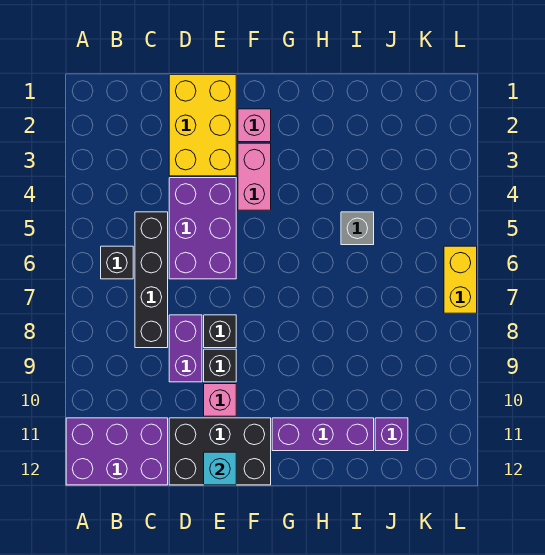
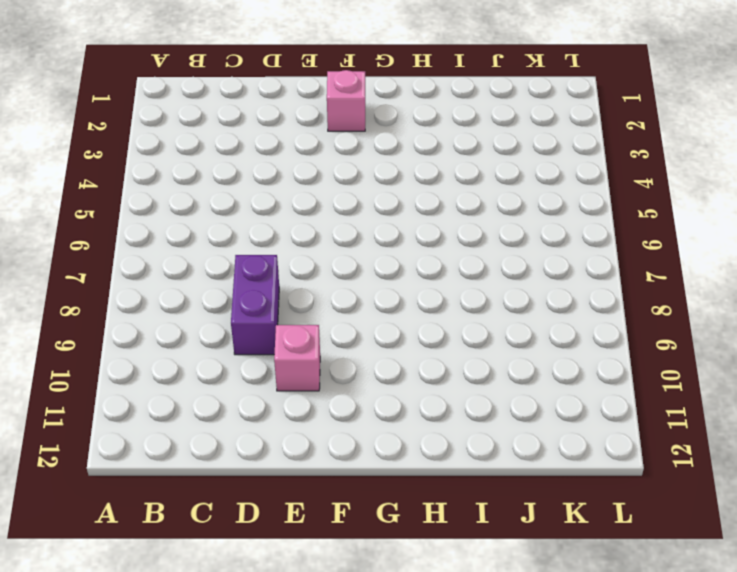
none -> purple brick A11:C12 level 1
none -> black brick B6 level 1
none -> black brick C5:C8 level 1

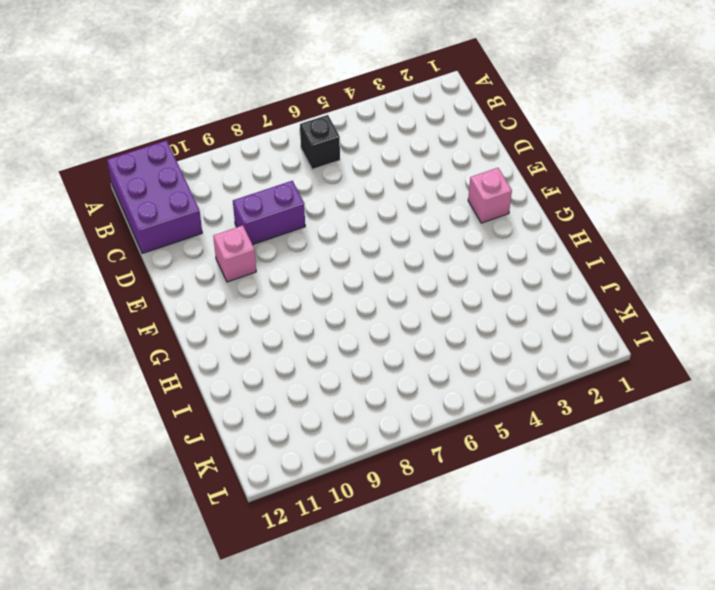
none -> black brick C5:C8 level 1
none -> yellow brick D1:E3 level 1
none -> purple brick D4:E6 level 1

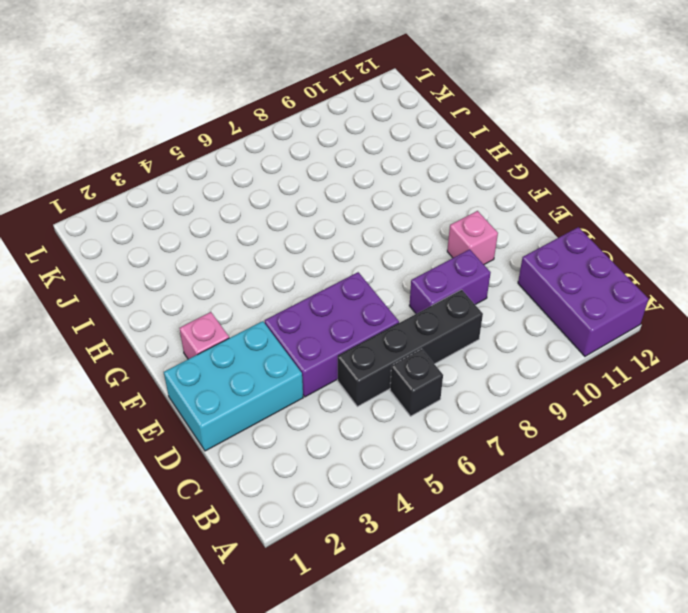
cyan brick D1:E3 level 1 -> yellow brick D1:E3 level 1
none -> black brick D11:F12 level 1
none -> black brick E8 level 1
none -> black brick E9 level 1

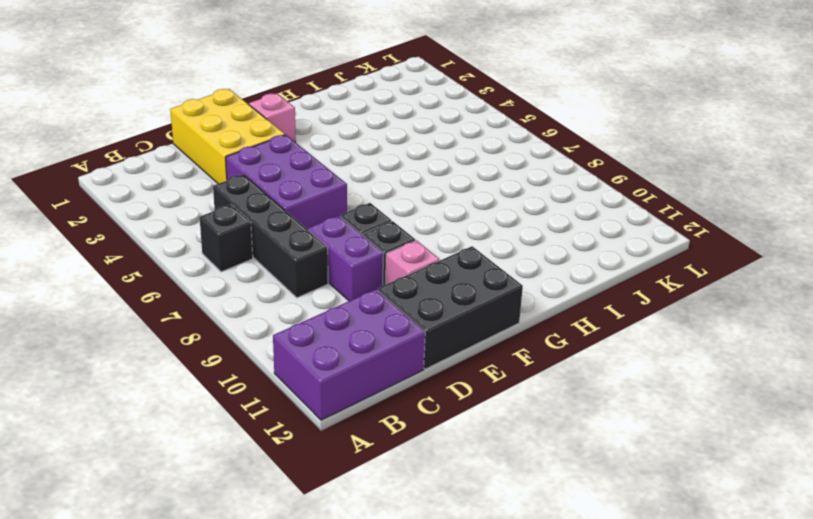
none -> pink brick F3:F4 level 1
none -> purple brick G11:I11 level 1
none -> grey brick I5 level 1

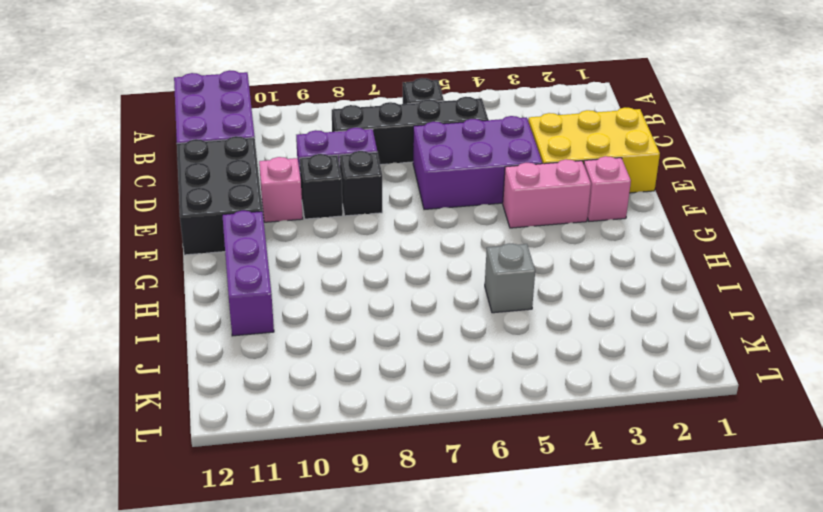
none -> purple brick J11 level 1
none -> yellow brick L6:L7 level 1
none -> cyan brick E12 level 2

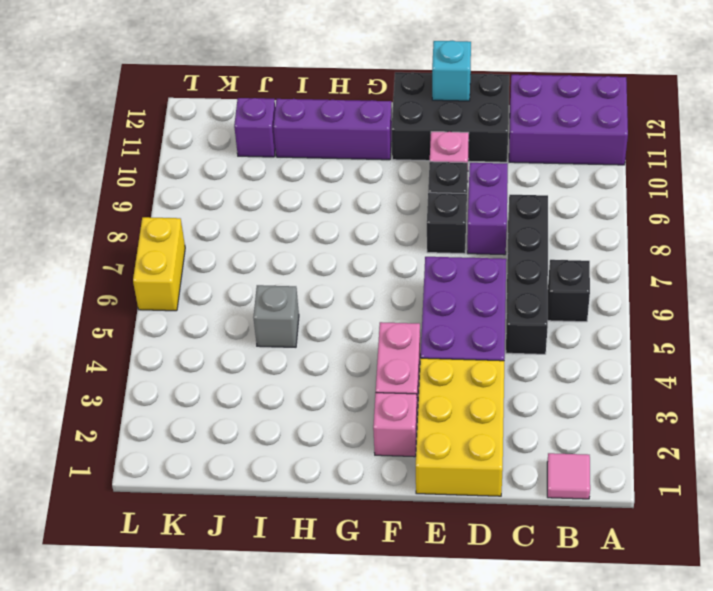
pink tile B1 level 1 -> none

